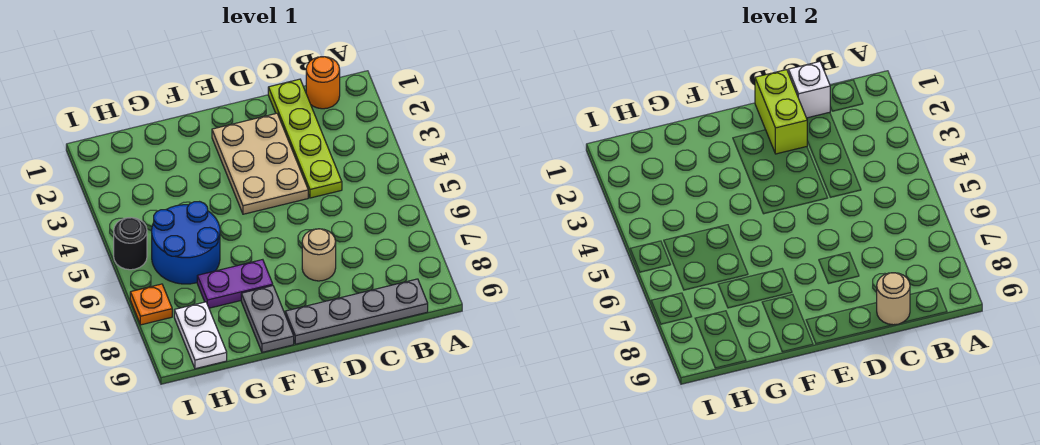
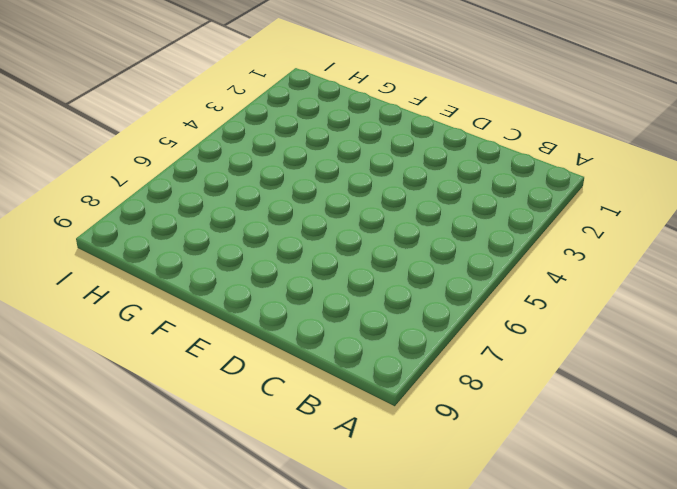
none -> orange round brick B1 level 1
none -> grey plate B9:E9 level 1
none -> lime plate C1:C4 level 1

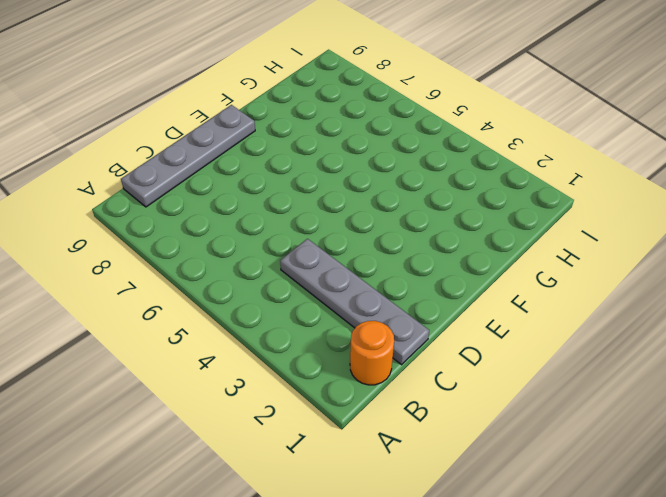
grey plate C1:C4 level 1 -> lime plate C1:C4 level 1
none -> tan plate D2:E4 level 1
none -> tan round brick D7 level 1
none -> purple plate F7:G7 level 1

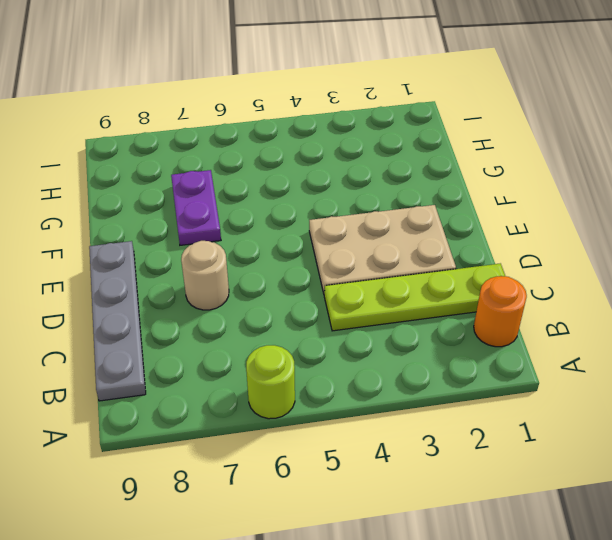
lime round brick A6 level 1 -> none
none -> grey plate F8:F9 level 1
none -> blue round brick G5:H6 level 1
none -> white plate H8:H9 level 1

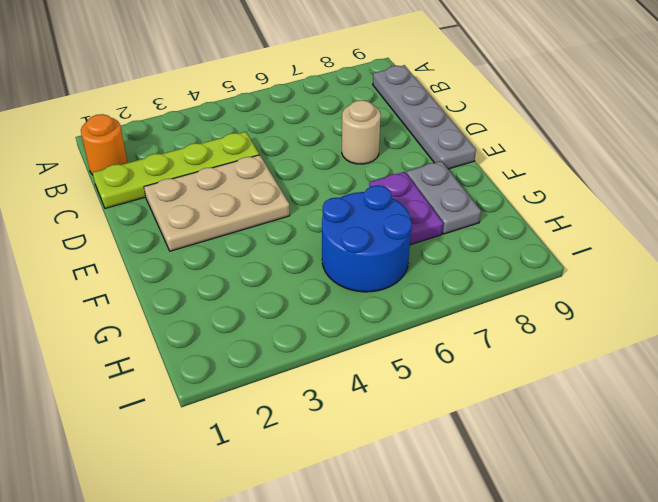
grey plate F8:G8 level 1 -> grey plate F8:F9 level 1
none -> white plate H8:H9 level 1
none -> black round brick I5 level 1
none -> orange plate I7 level 1

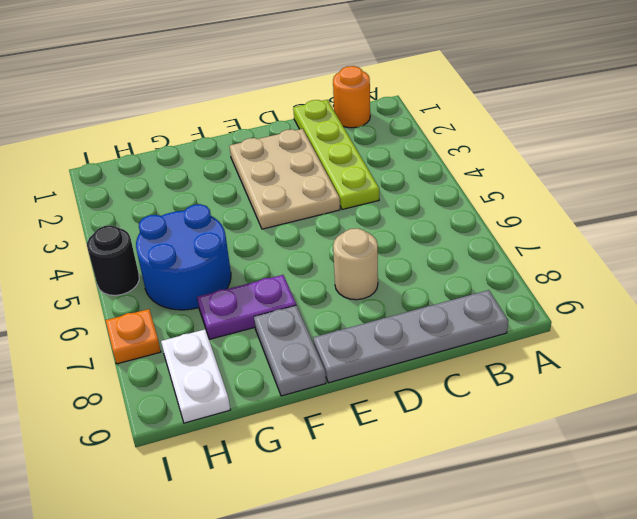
none -> white brick C1 level 2
none -> tan round brick C9 level 2
none -> lime brick D1:D2 level 2

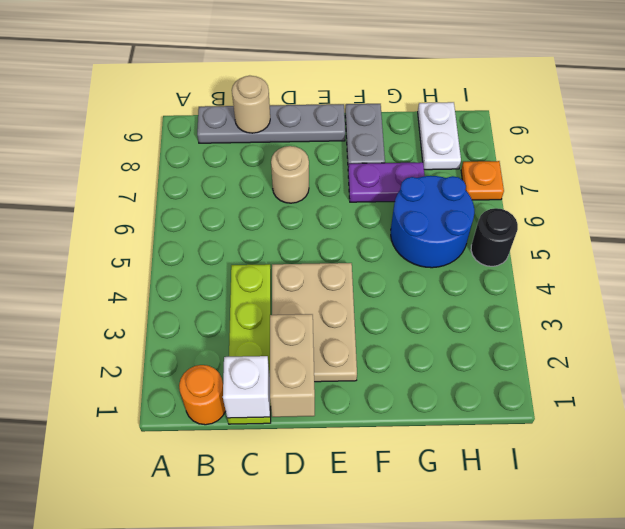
tan brick D1:D2 level 2 -> lime brick D1:D2 level 2

